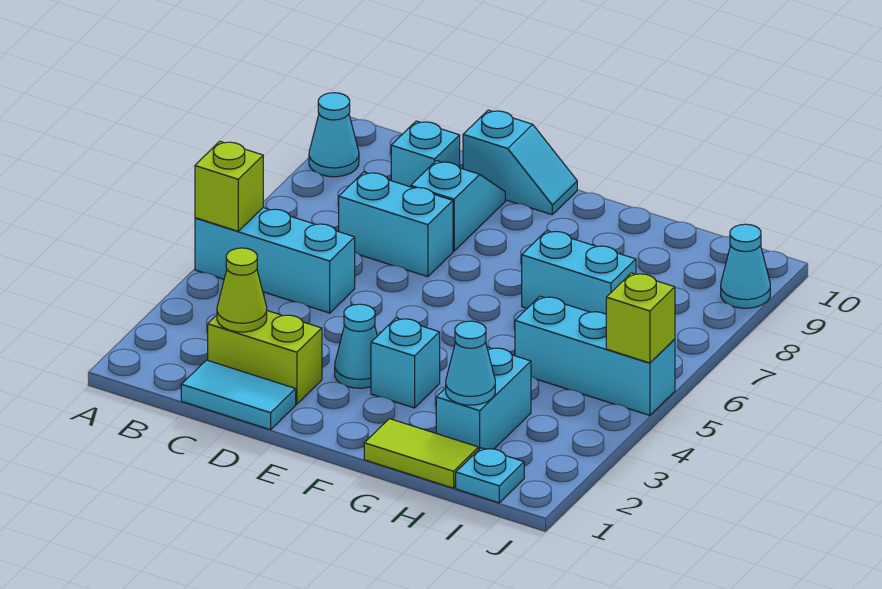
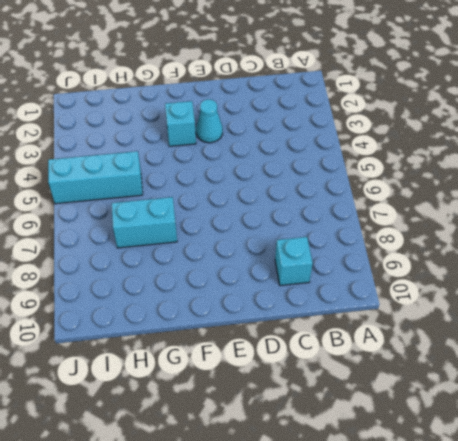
none -> cyan brick A5:C5 level 1
none -> cyan cone A9 level 1
none -> cyan tile C1:D1 level 1

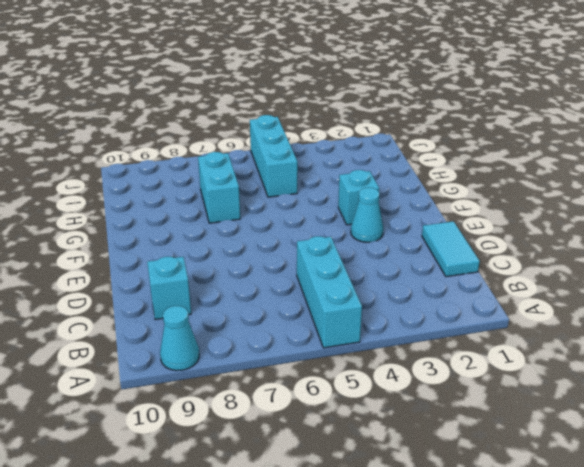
none -> lime brick C2:D2 level 1
none -> cyan brick C7:D7 level 1
none -> cyan slope D8:D9 level 1 top 8

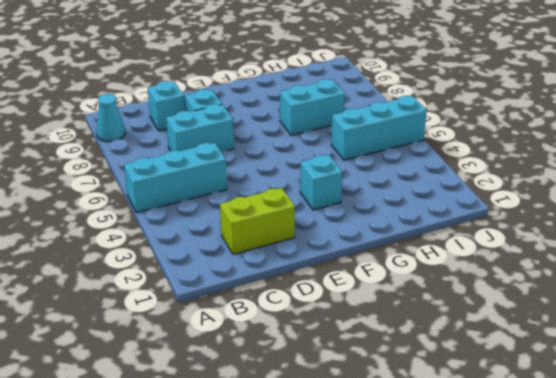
none -> cyan tile C1:D1 level 1
none -> cyan slope D10:E10 level 1 top D
none -> cyan cone E3 level 1

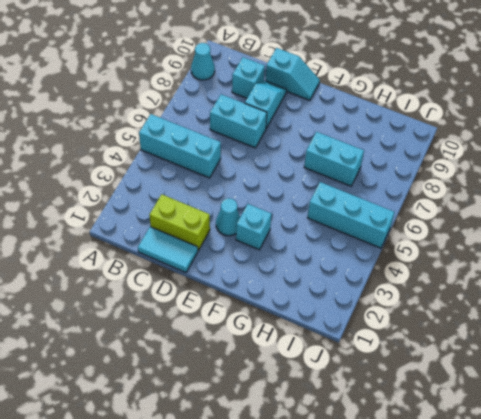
none -> lime tile G1:H1 level 1
none -> cyan brick H2:H3 level 1
none -> cyan plate I1 level 1

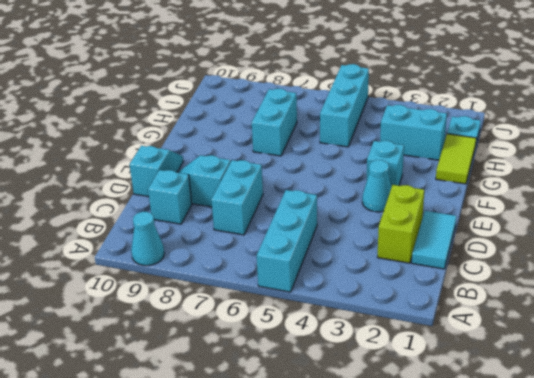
none -> cyan cone J9 level 1
none -> lime brick A5 level 2
none -> lime cone C2 level 2

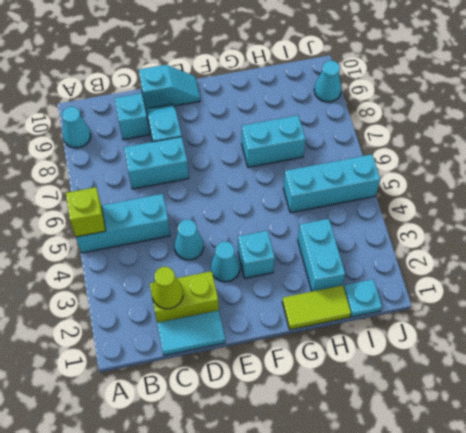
cyan cone D4 level 1 -> cyan cone H2 level 2
none -> lime brick J5 level 2

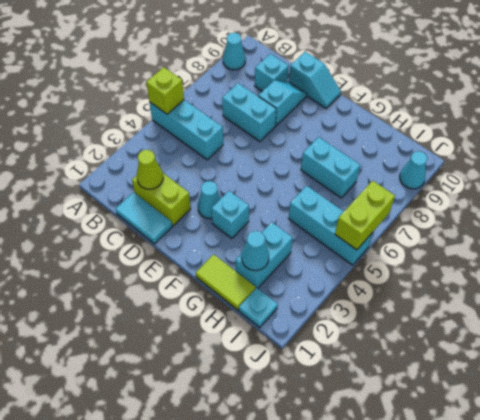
lime brick J5:J6 level 2 -> lime brick J5 level 2

